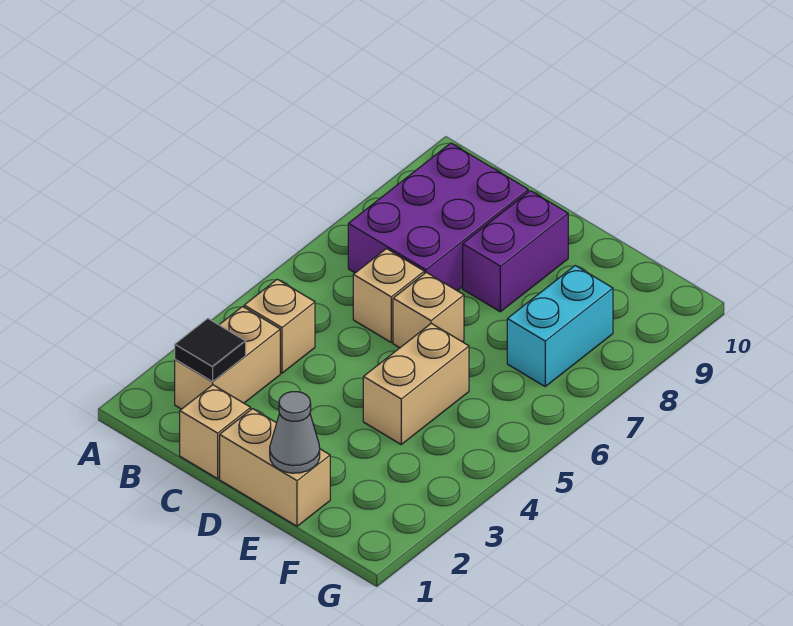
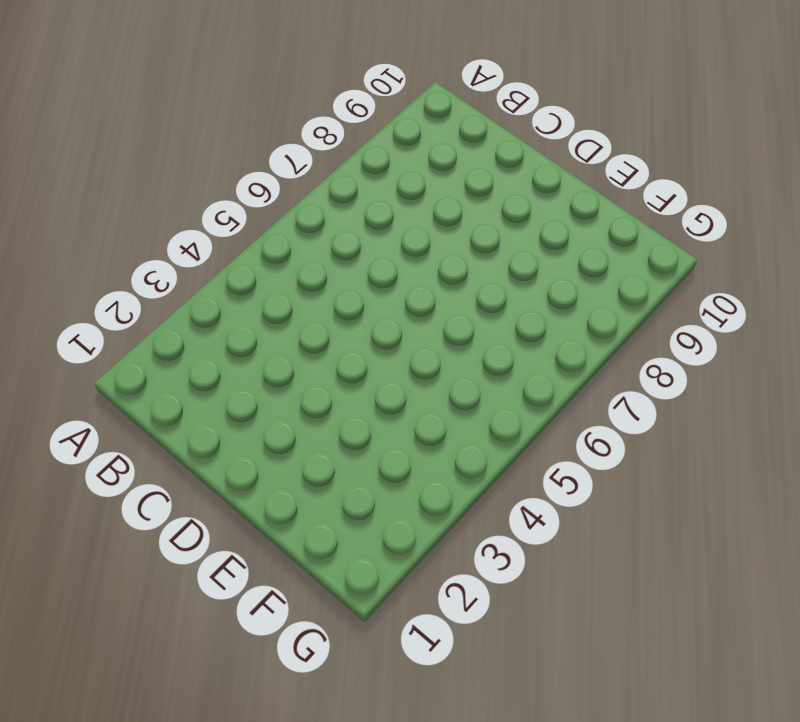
none -> tan brick B2:B3 level 1
none -> tan brick B4 level 1
none -> purple brick B7:C9 level 1

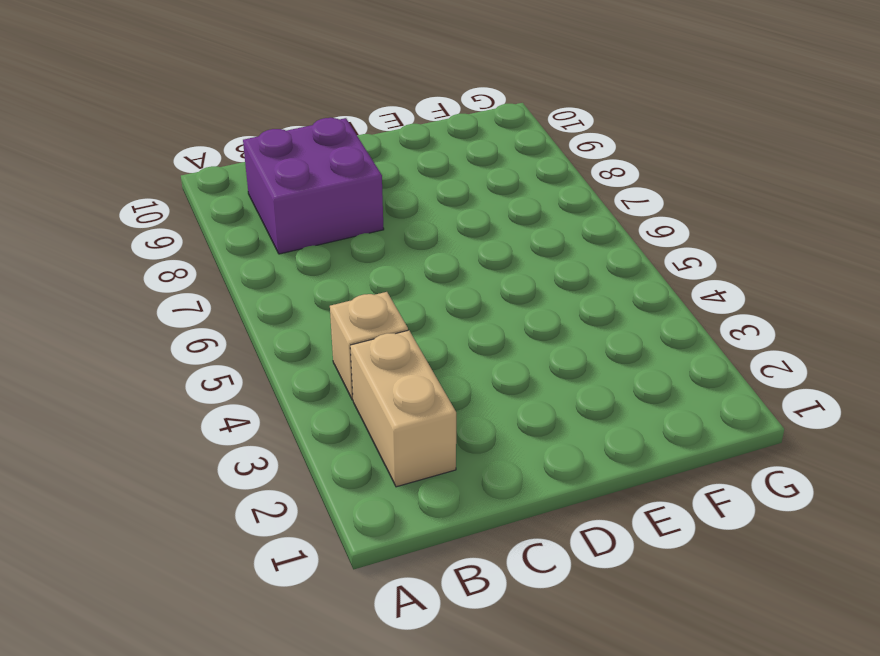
purple brick B8:C9 level 1 -> purple brick B7:C9 level 1
none -> tan brick C1 level 1
none -> tan brick C6 level 1
none -> tan brick D1:E1 level 1

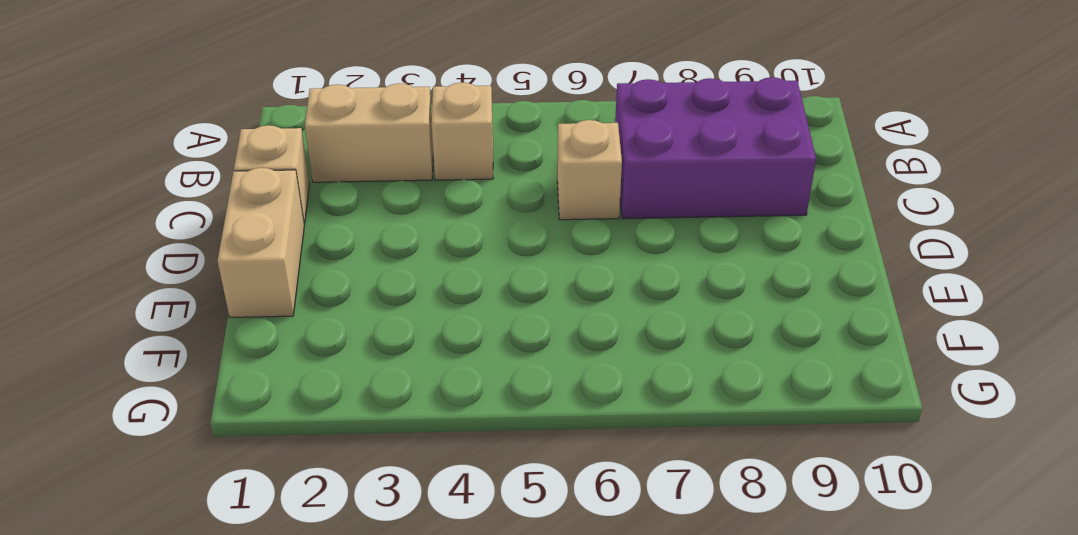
none -> tan brick D6 level 1
none -> purple brick D8:D9 level 1
none -> tan brick E4:E5 level 1

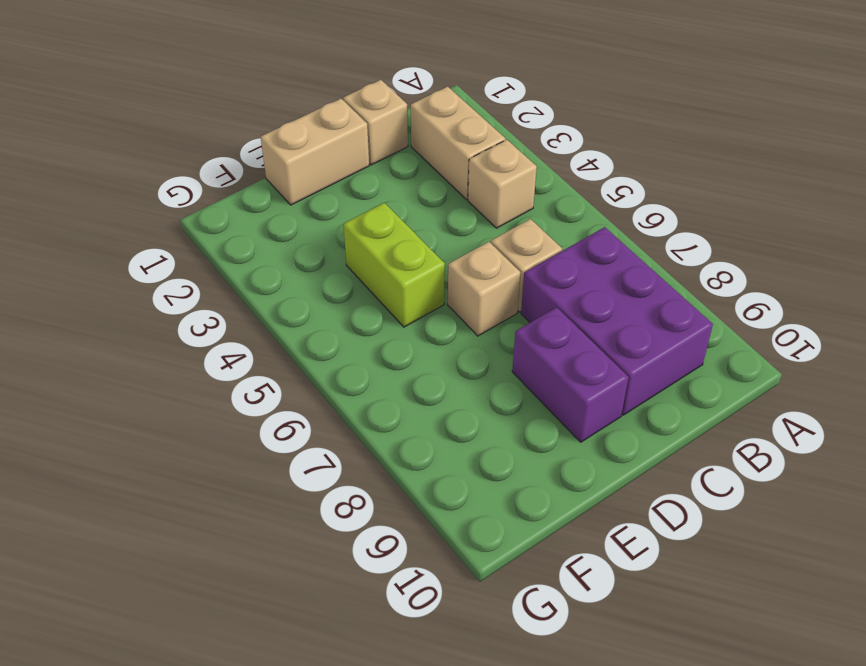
lime brick E4:E5 level 1 -> tan brick E4:E5 level 1
none -> cyan brick F7:F8 level 1
none -> black tile B2 level 2
none -> grey cone E1 level 2

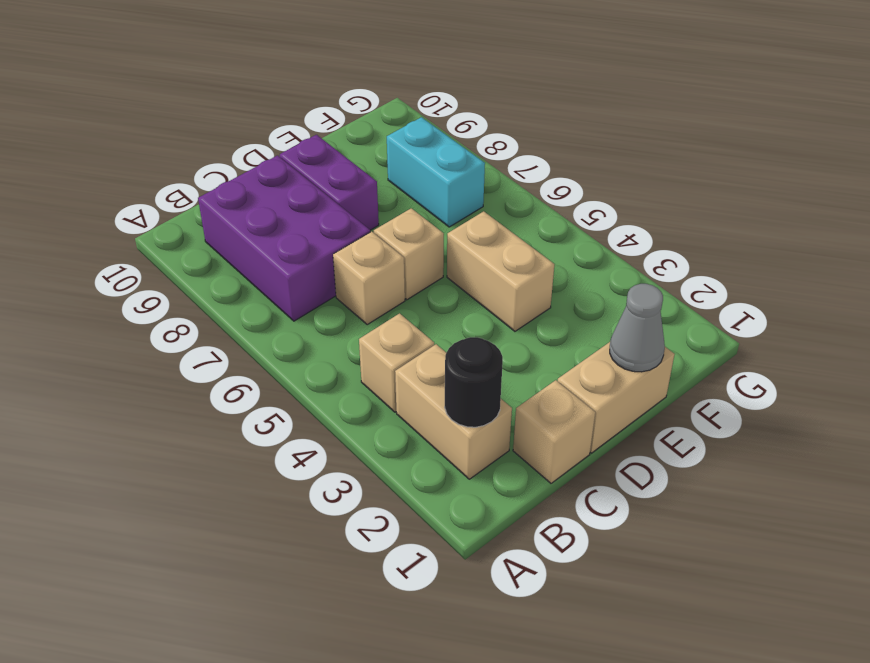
black round brick B2 level 2 -> black tile B2 level 2

